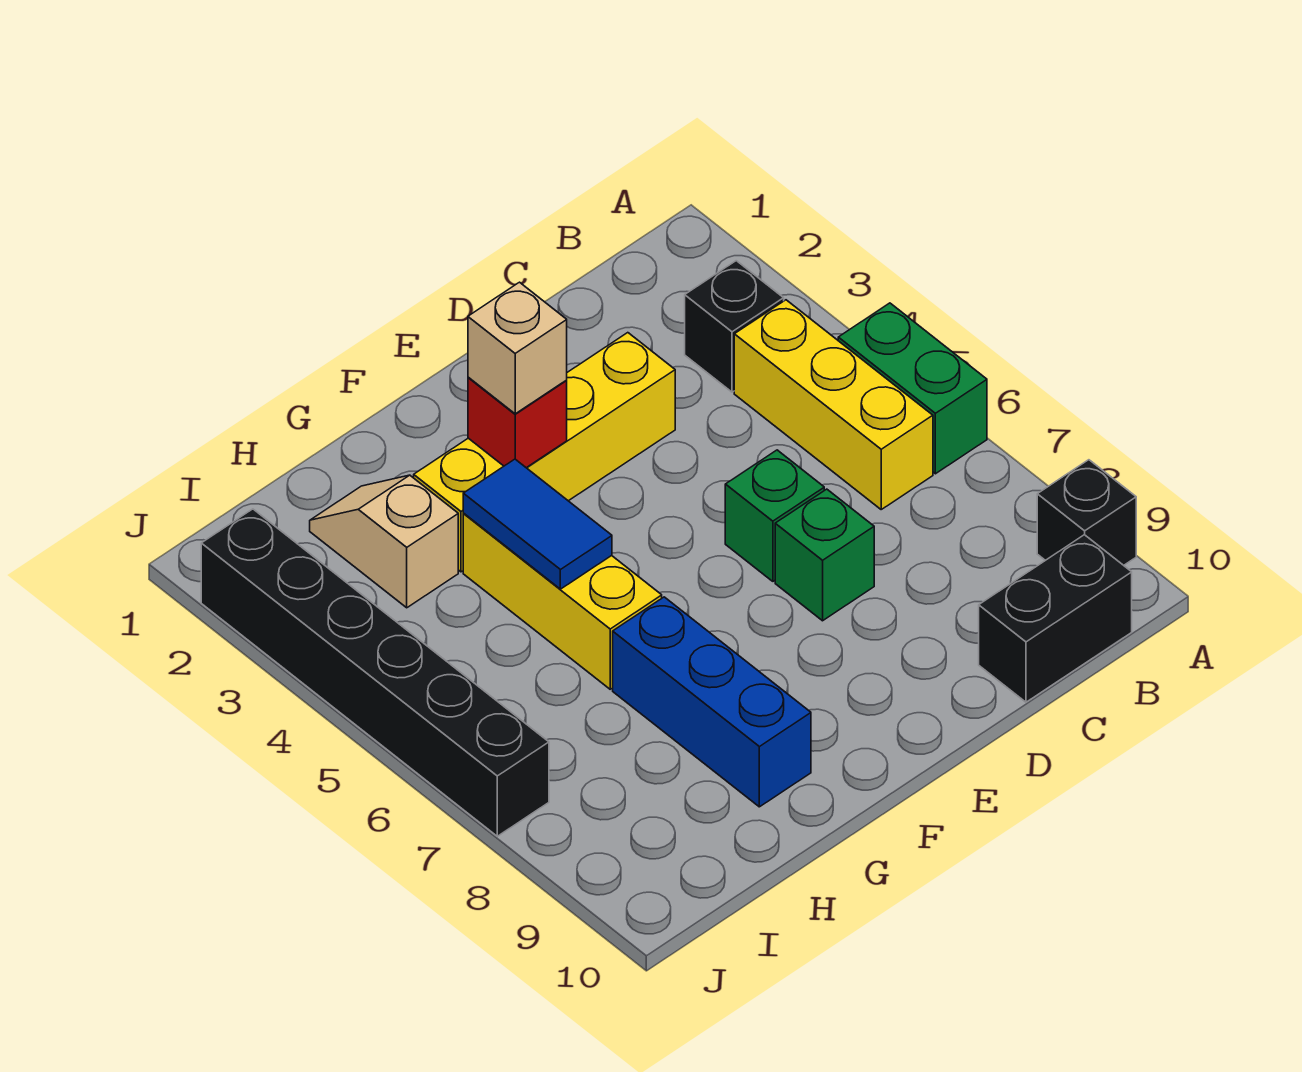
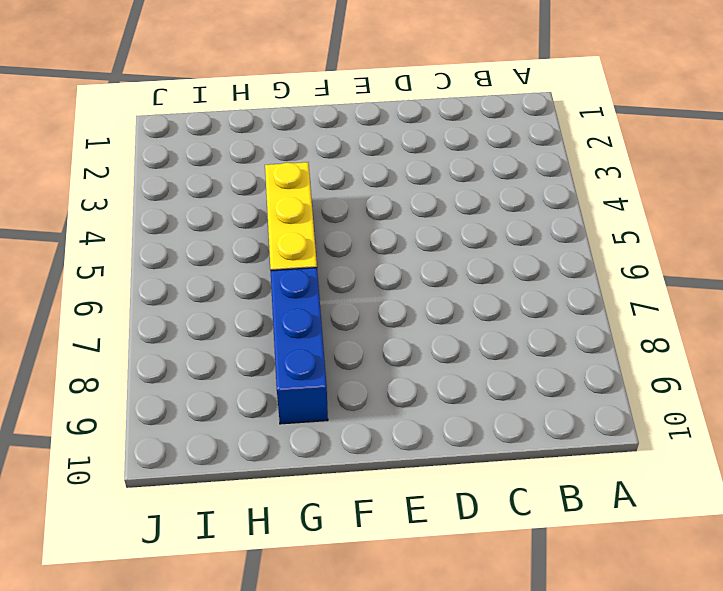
none -> green brick A5:A6 level 1
none -> black brick A9 level 1
none -> black brick B3 level 1

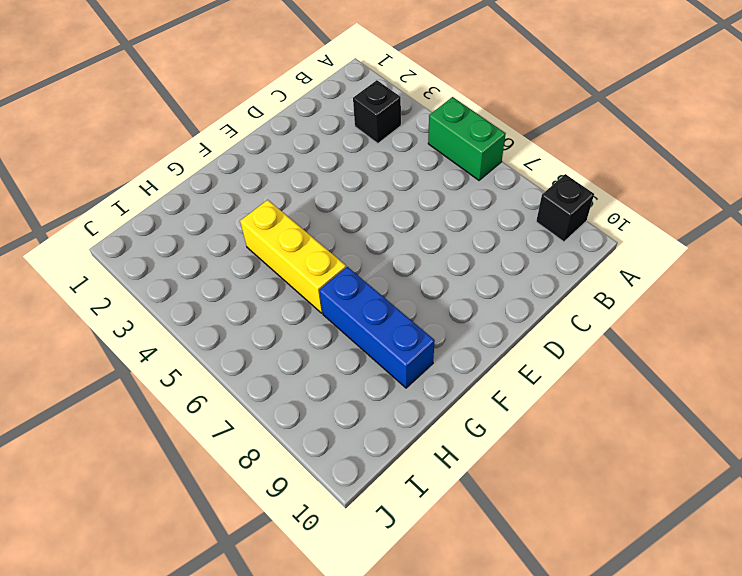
none -> yellow brick B4:B6 level 1
none -> black brick B10:C10 level 1
none -> yellow brick D3:G3 level 1

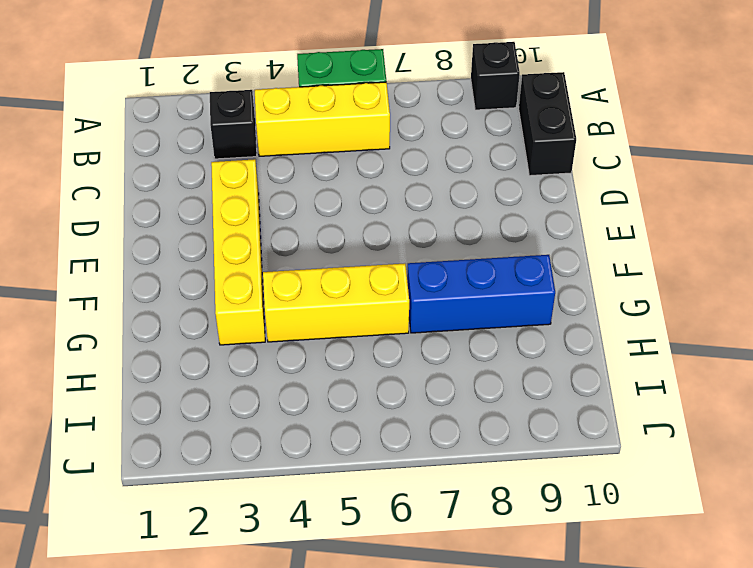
none -> green brick D6 level 1
none -> green brick D7 level 1
none -> tan slope H2:H3 level 1 top 3

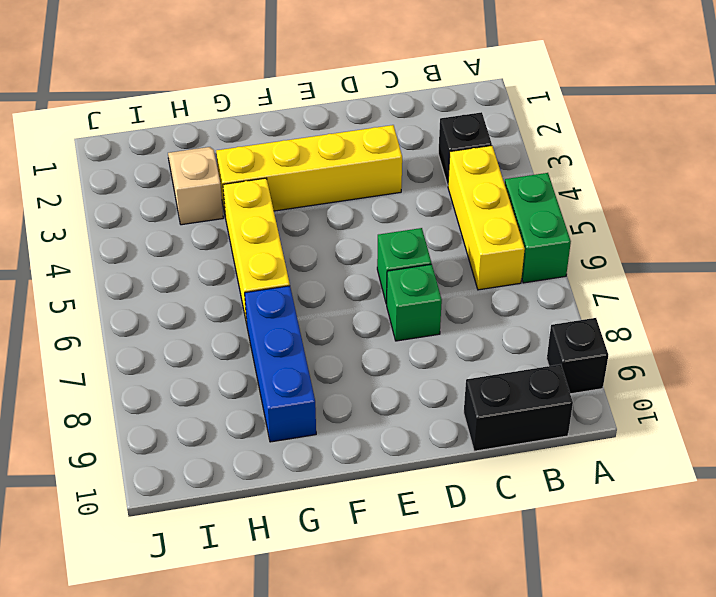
none -> black brick J2:J7 level 1
none -> red brick F3 level 2
none -> blue tile G4:G5 level 2

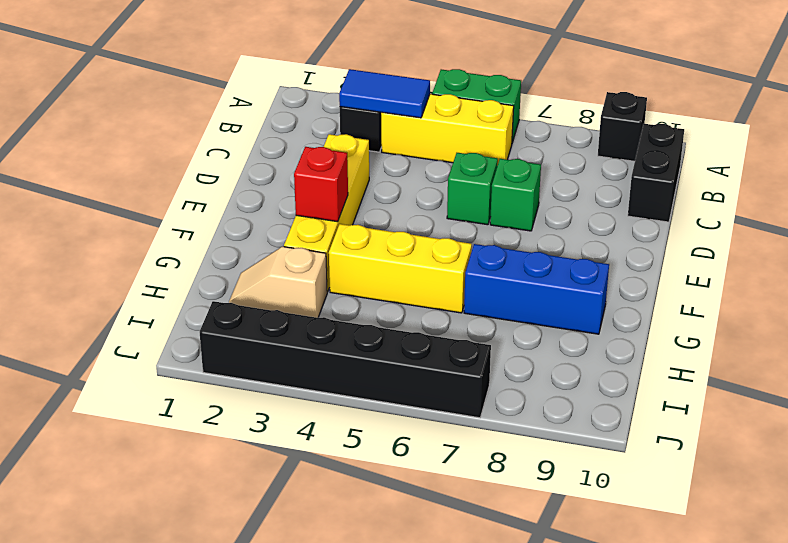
blue tile B3:B4 level 2 -> blue tile G4:G5 level 2
none -> tan brick F3 level 3

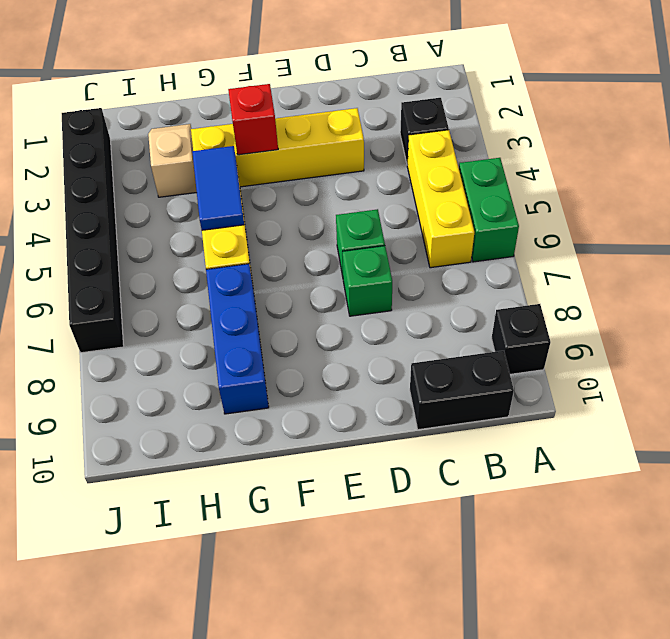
none -> tan brick F3 level 3

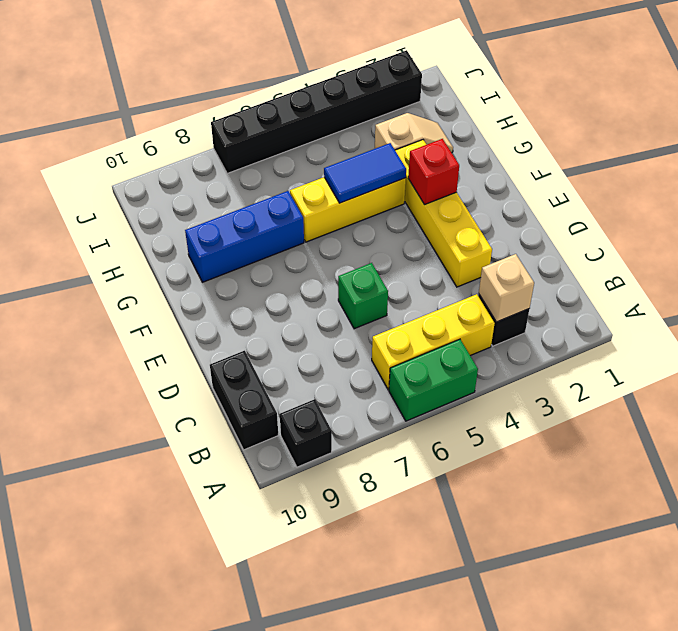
tan brick B3 level 2 -> tan brick F3 level 3
none -> green brick D7 level 1

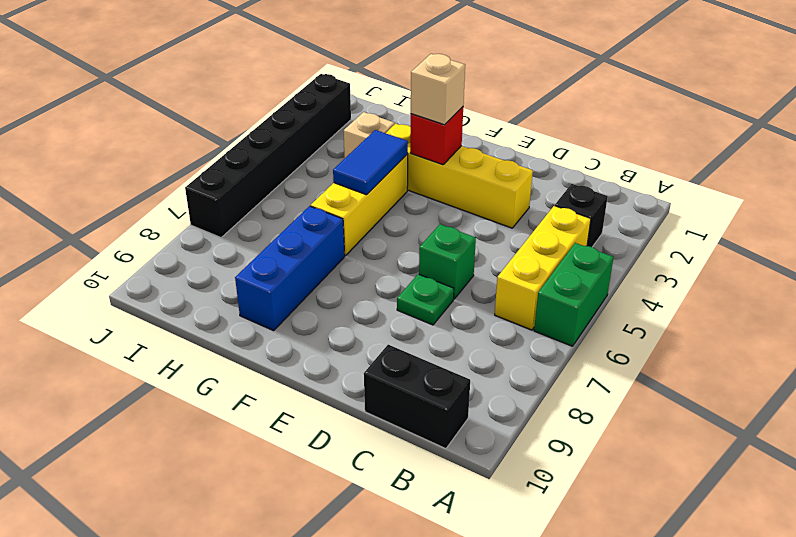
green plate D7 level 1 -> green brick D7 level 1
none -> black brick A9 level 1

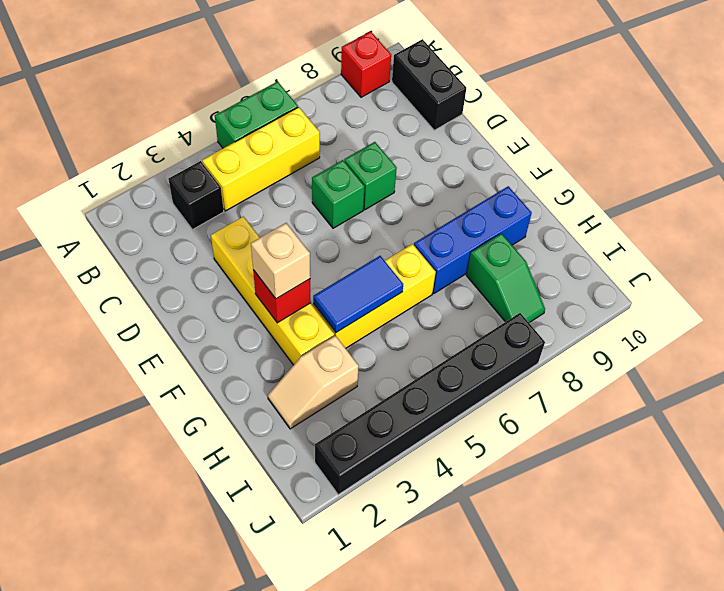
red brick A9 level 1 -> black brick A9 level 1
green slope H8:I8 level 1 top H -> none

